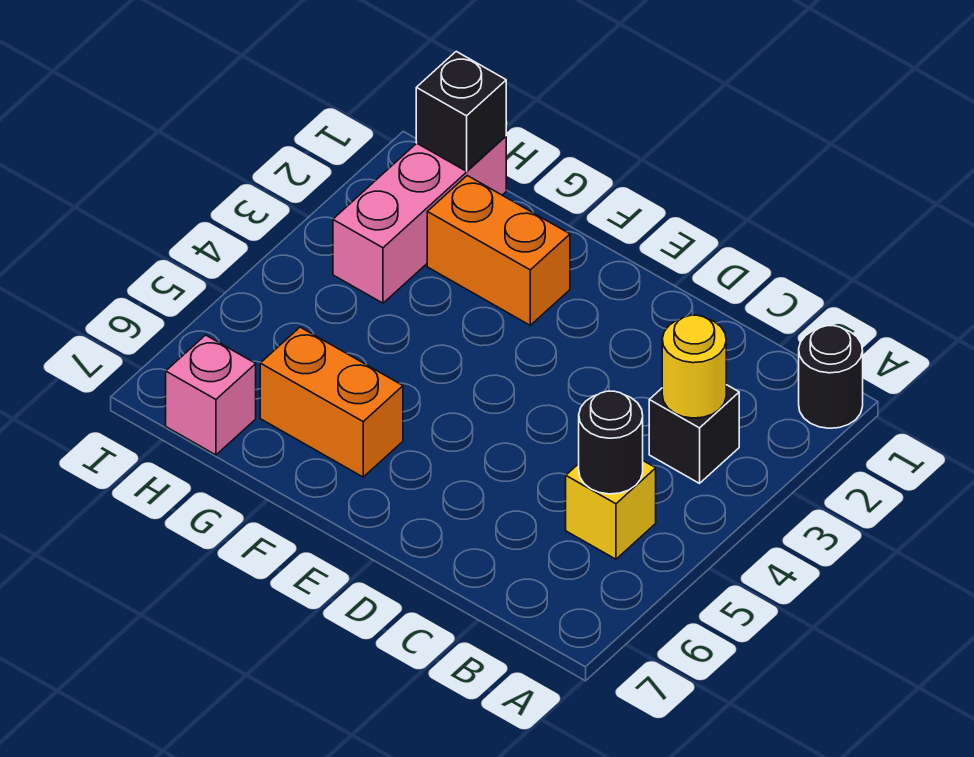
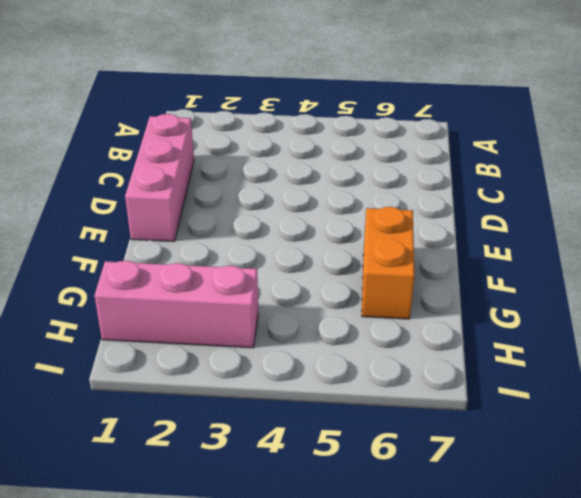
pink brick C1:E1 level 1 -> none
none -> black round brick A1 level 1
none -> black brick B3 level 1

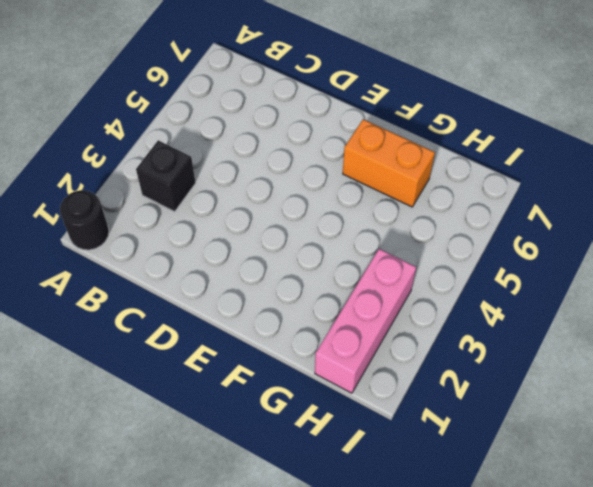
none -> yellow brick B5 level 1
none -> orange brick F2:G2 level 1

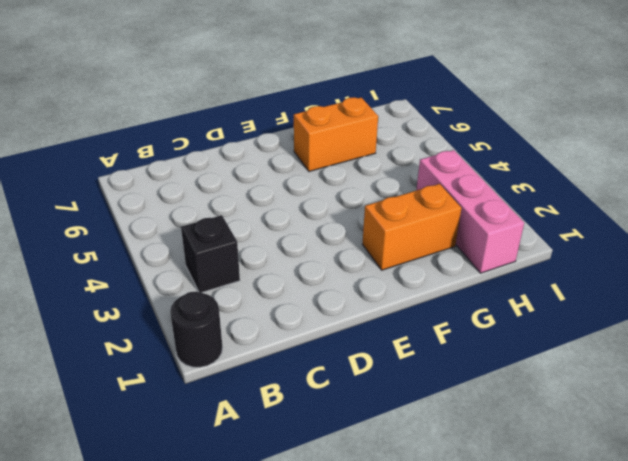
none -> yellow brick B5 level 1
none -> pink brick H7 level 1

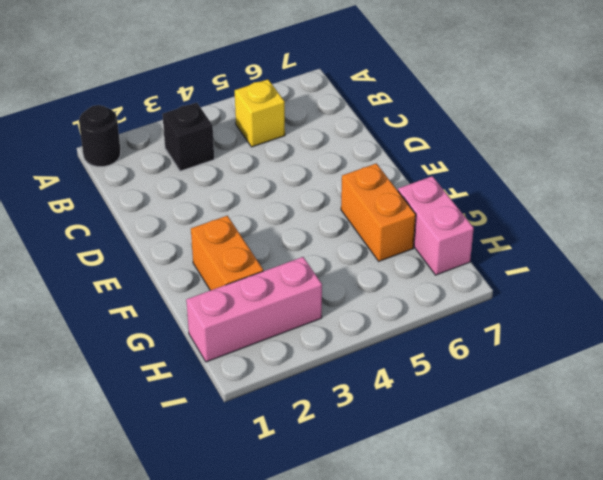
pink brick G7:H7 level 1 -> pink brick H7 level 1
none -> yellow round brick B3 level 2
none -> black round brick B5 level 2

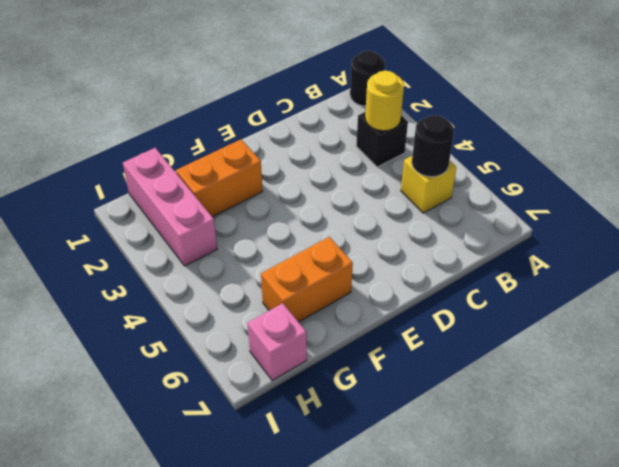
none -> black brick H1 level 2

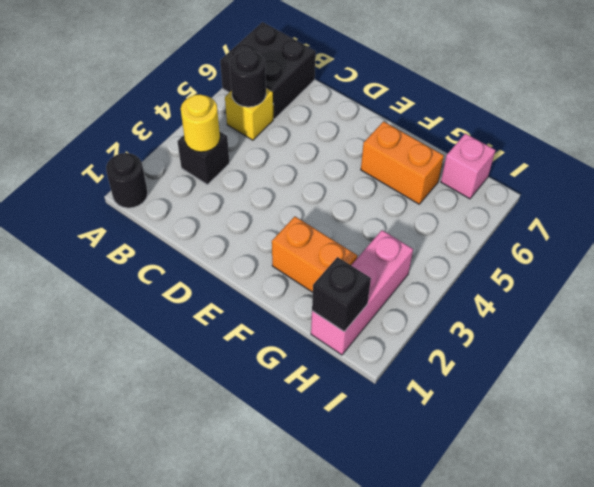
black brick A6:B7 level 1 -> none

